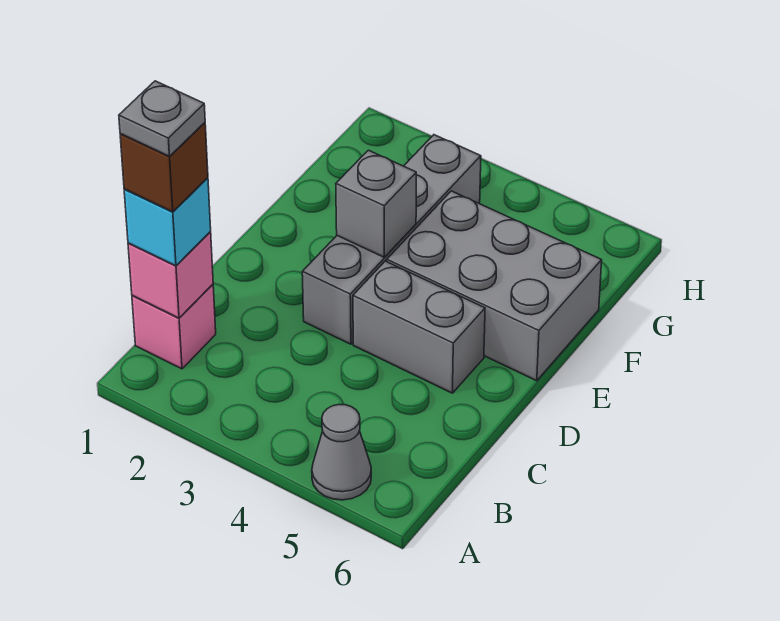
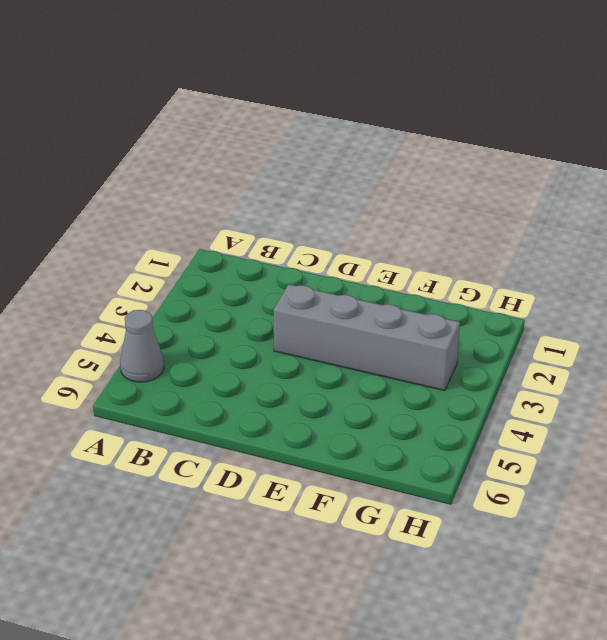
none -> pink brick B1 level 1
none -> grey brick D4:D5 level 1

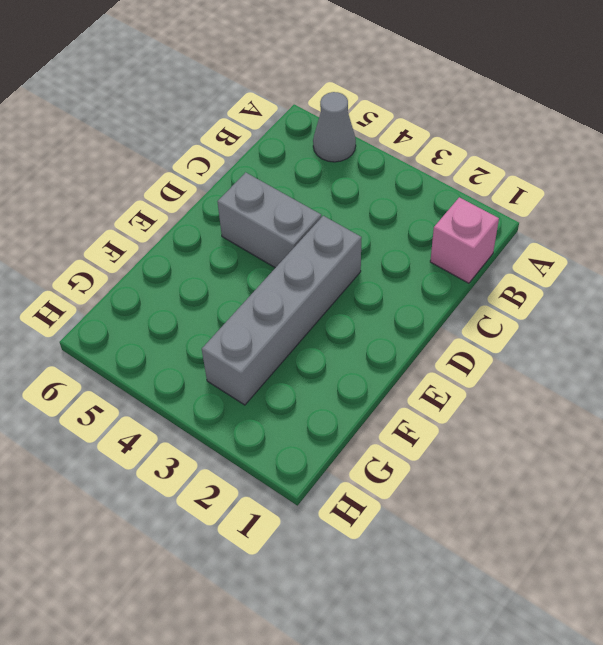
none -> grey brick E4:F6 level 1
none -> pink brick B1 level 2

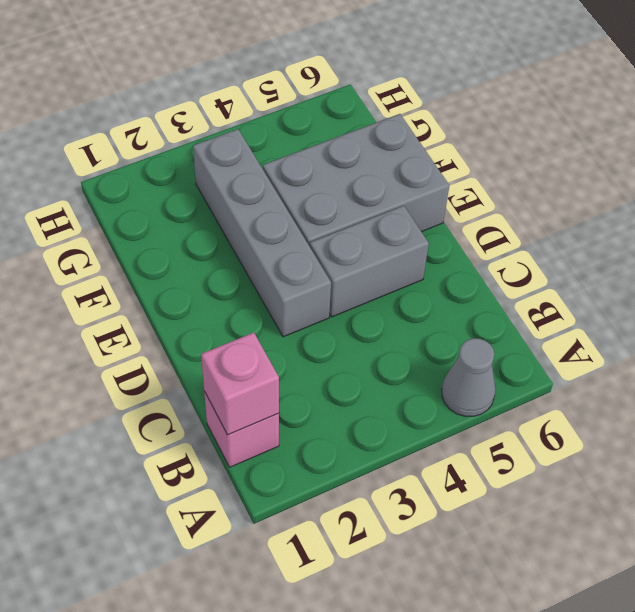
none -> grey brick E3 level 2
none -> cyan brick B1 level 3

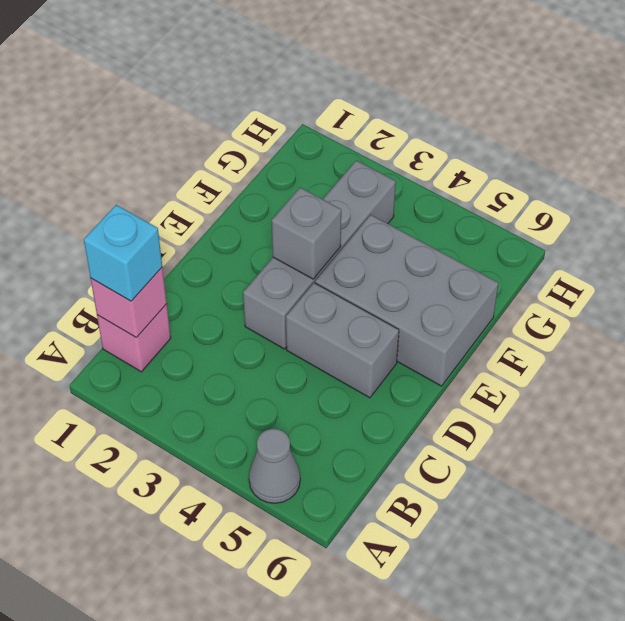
none -> brown brick B1 level 4
none -> grey plate B1 level 5

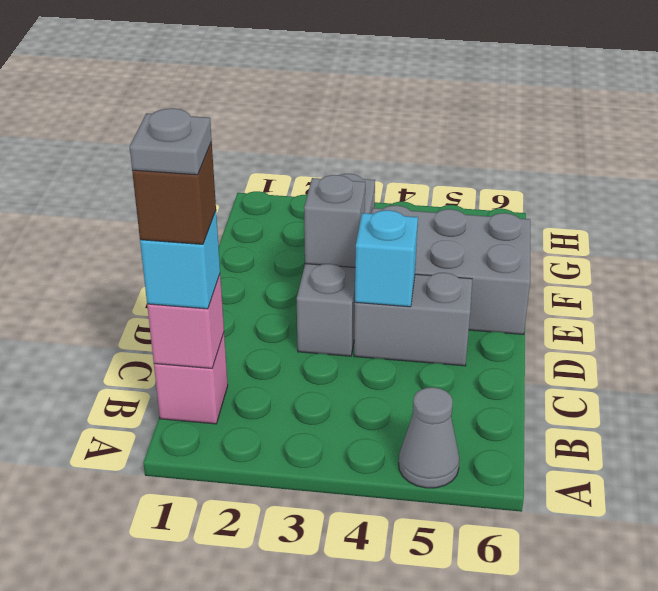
cyan brick D4 level 2 -> none

